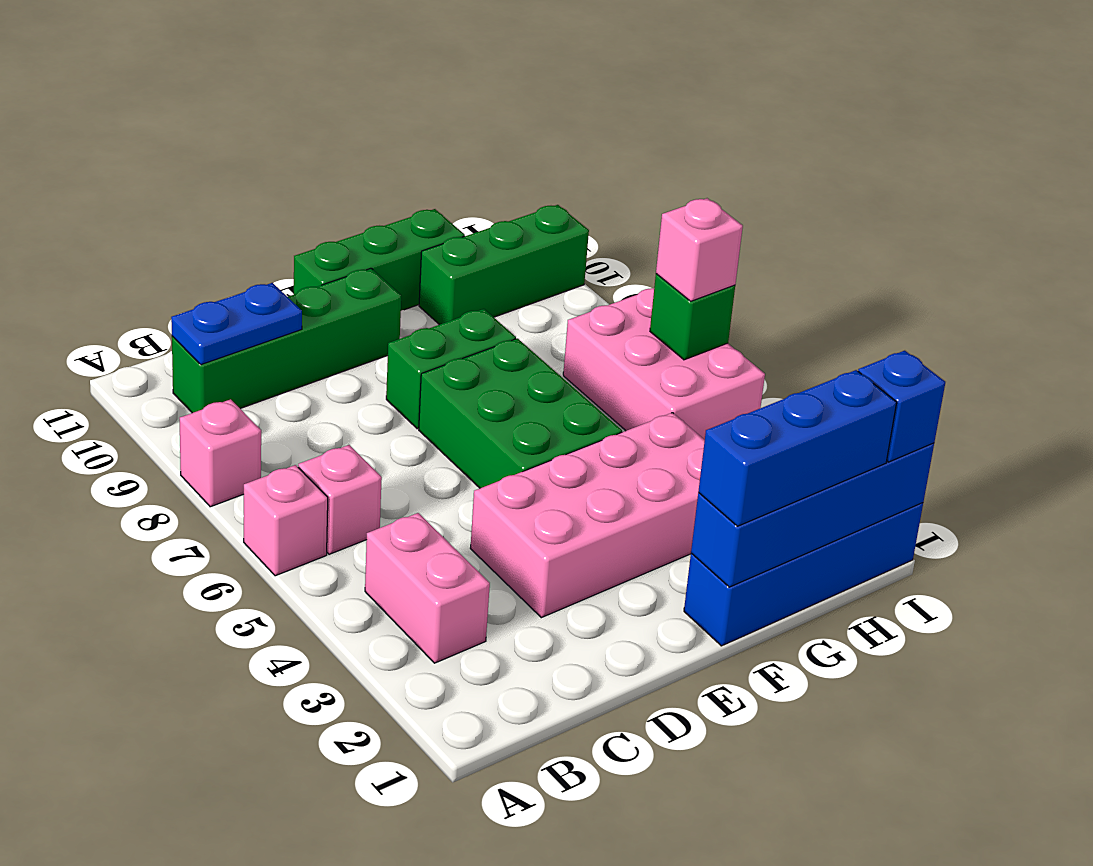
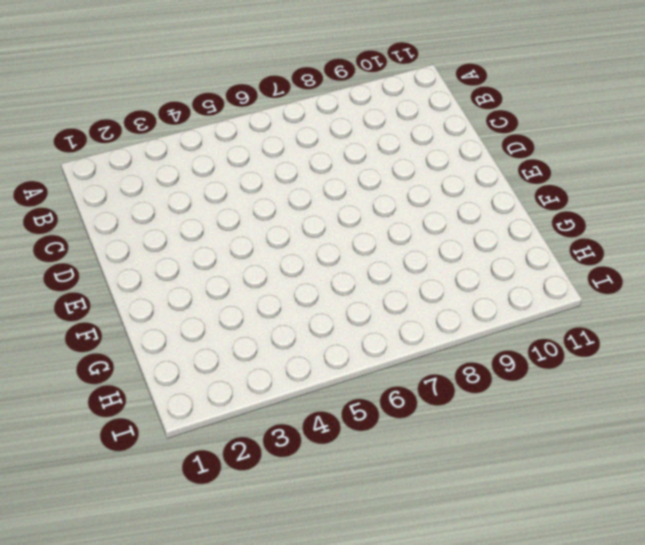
none -> pink brick A6 level 1
none -> pink brick A8 level 1
none -> pink brick B3:B4 level 1

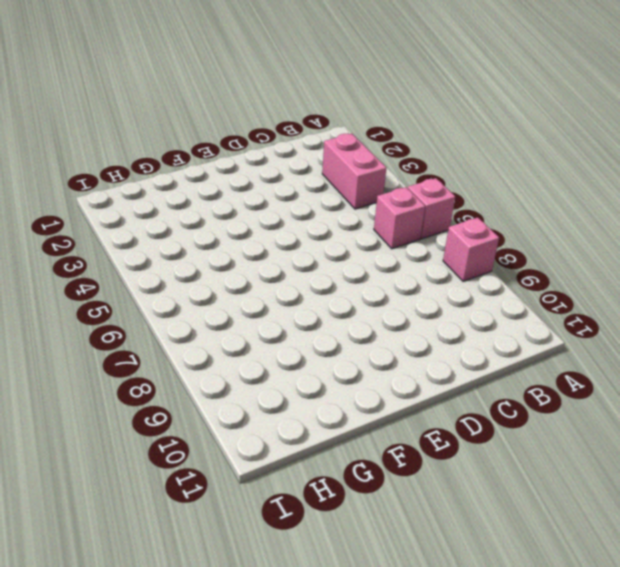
none -> green brick B10:E10 level 1
none -> pink brick D3:G4 level 1
none -> green brick E5:F7 level 1

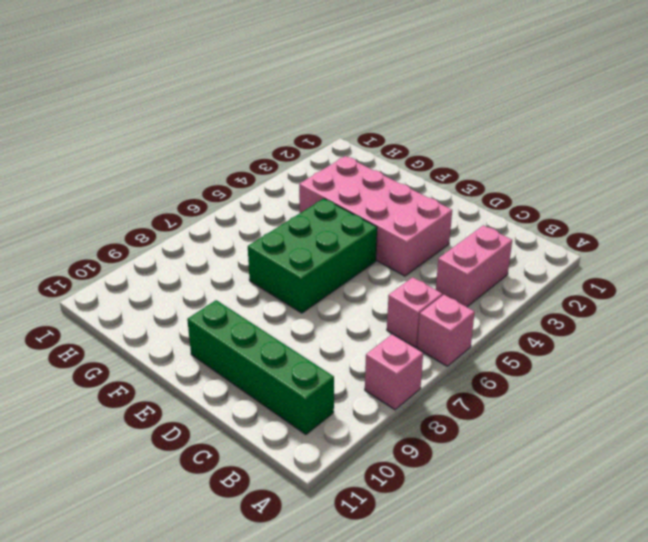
none -> green brick E8:F8 level 1
none -> green brick E11:G11 level 1
none -> blue brick F1:I1 level 1

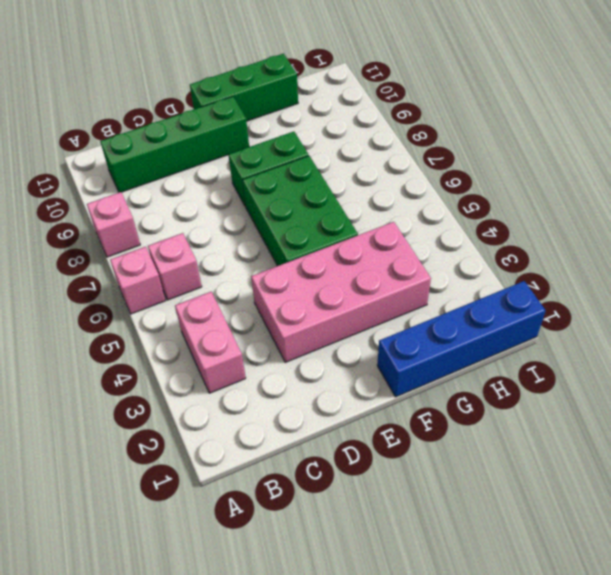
none -> green brick G10:I10 level 1
none -> pink brick H5:I7 level 1
none -> blue plate B10:C10 level 2

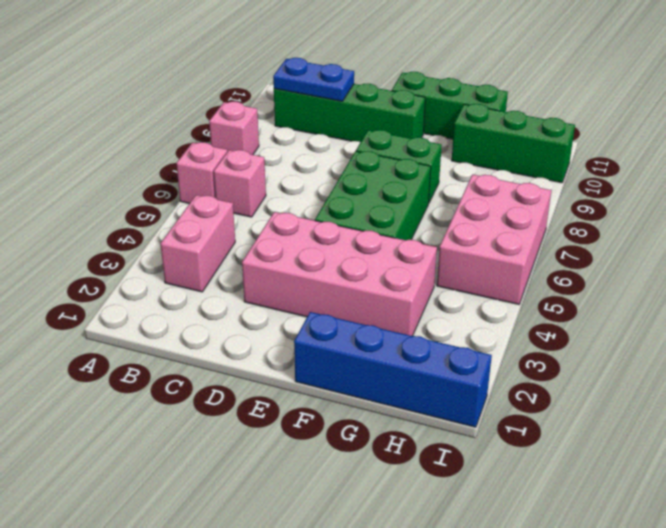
none -> blue brick F1:I1 level 2
none -> green brick I6 level 2
none -> blue brick F1:H1 level 3

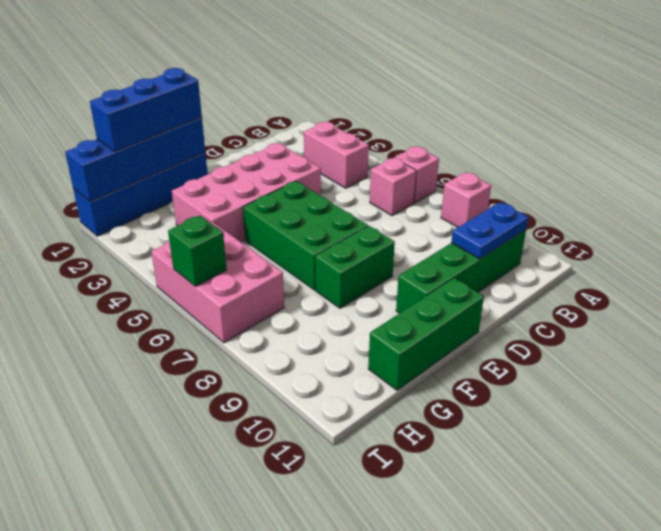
none -> green brick G10:I10 level 1
none -> blue brick I1 level 3
none -> pink brick I6 level 3

